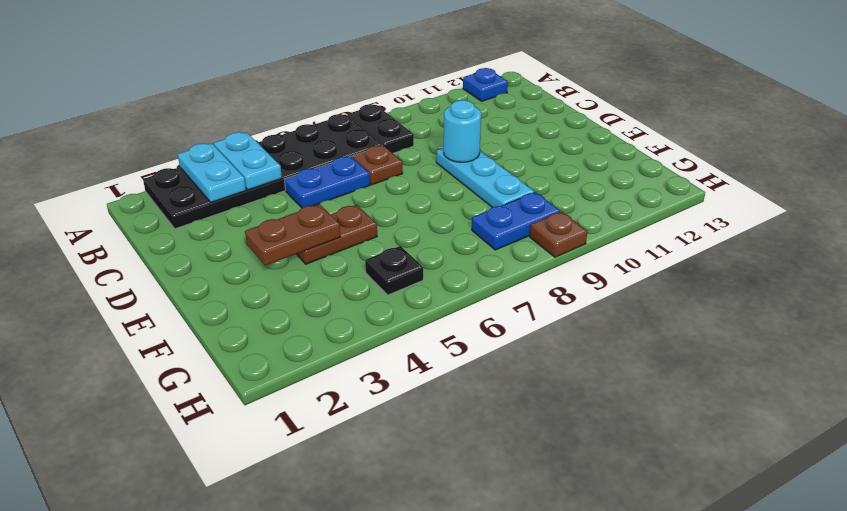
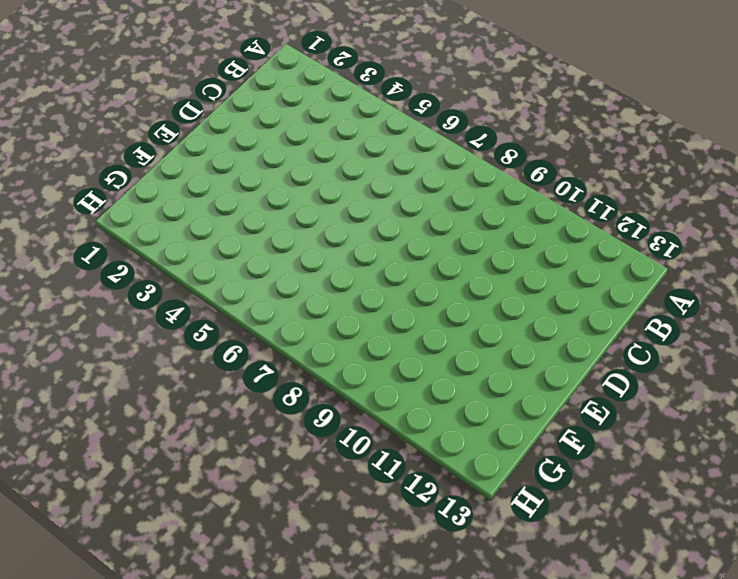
none -> black plate A2:B7 level 1
none -> black plate A8:B8 level 1
none -> blue plate A12 level 1

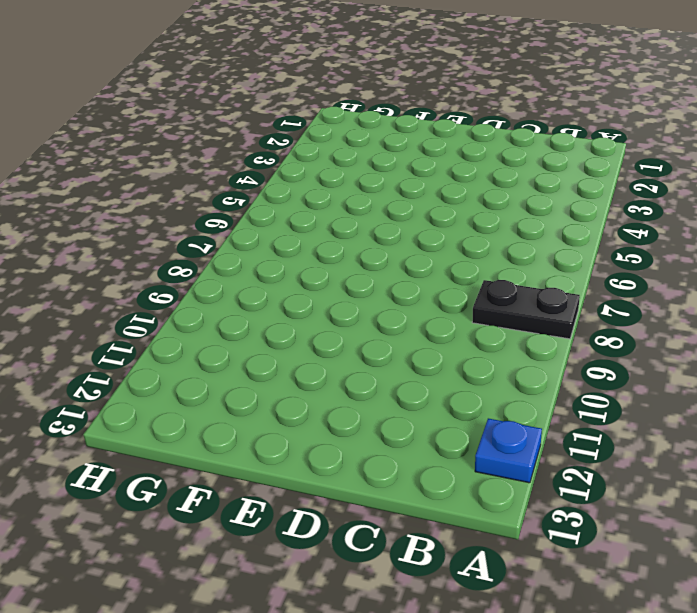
none -> black plate A2:B7 level 1
none -> blue plate C5:C6 level 1
none -> brown plate C7 level 1

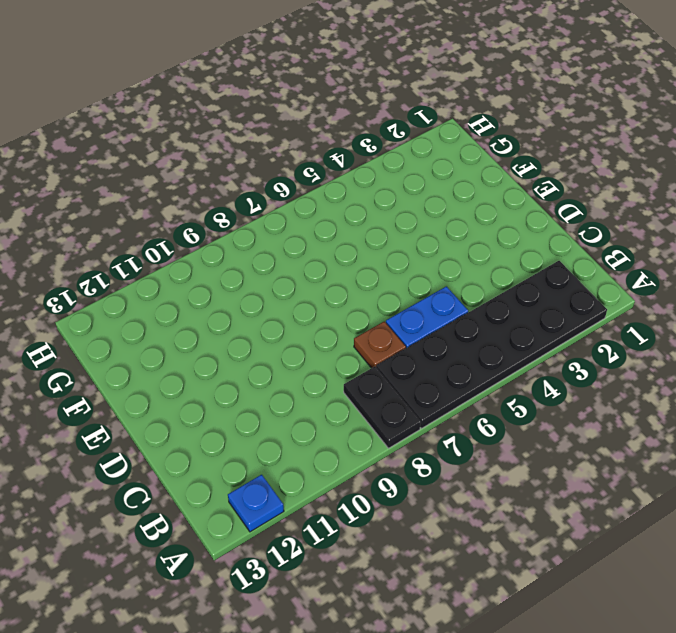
none -> cyan plate D9:F9 level 1
none -> brown plate E4:E5 level 1
none -> black plate G5 level 1

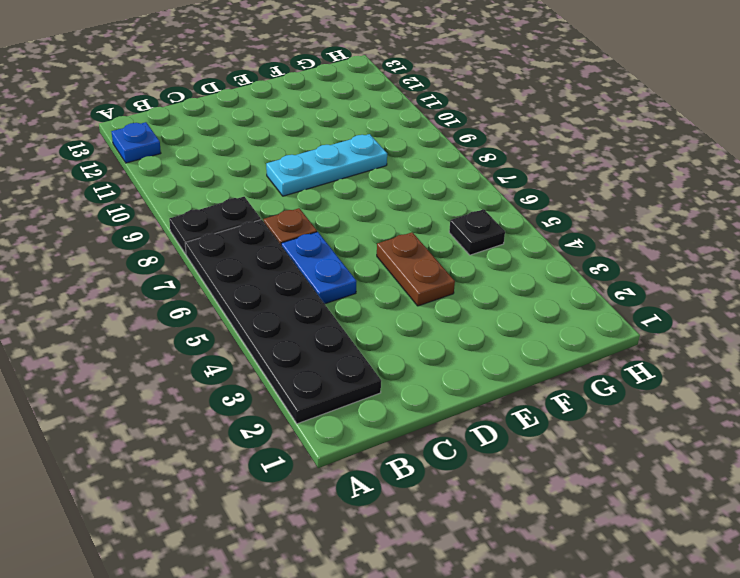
none -> blue plate G8:G9 level 1
none -> brown plate H9 level 1
none -> cyan plate A3:B3 level 2

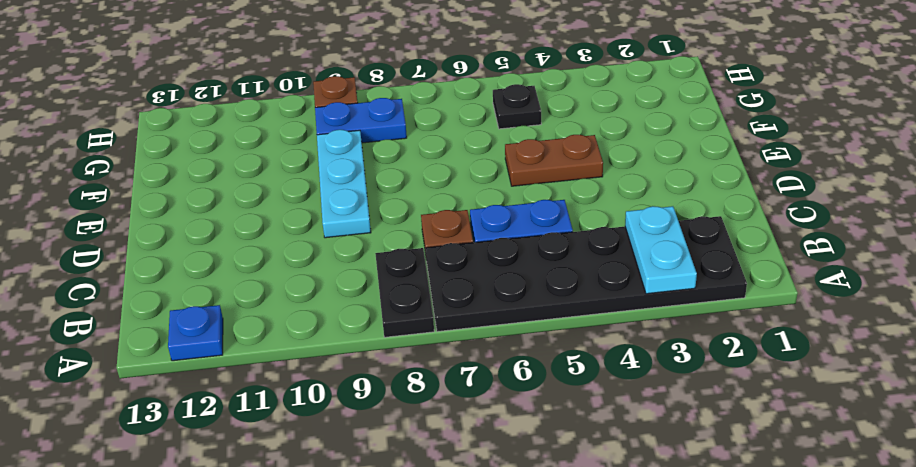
none -> cyan plate A4:B4 level 2
none -> cyan round brick D9 level 2
none -> brown plate E3:E4 level 2

